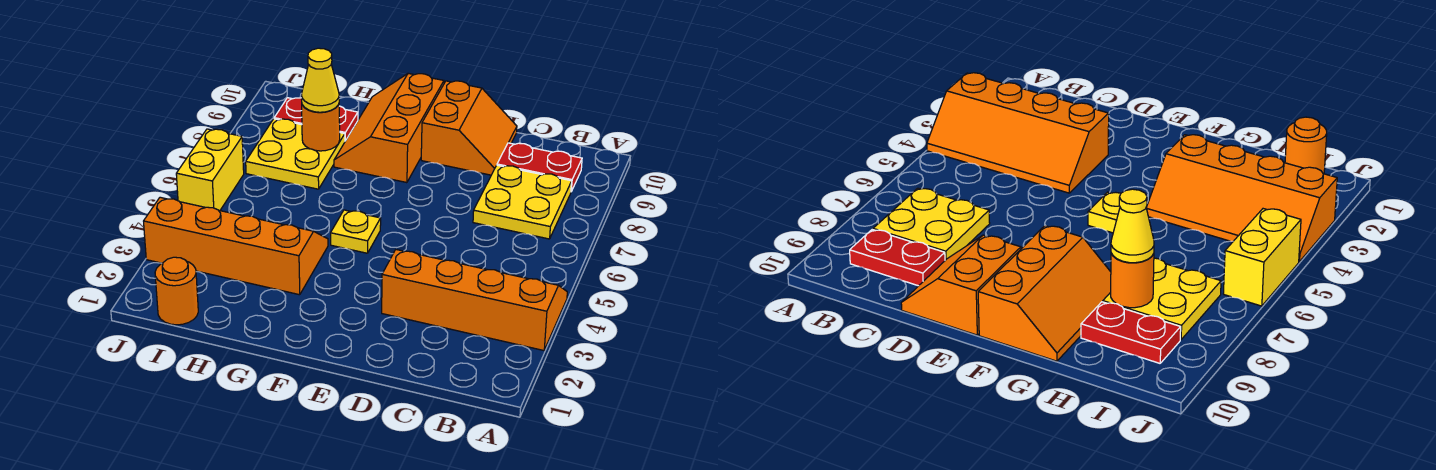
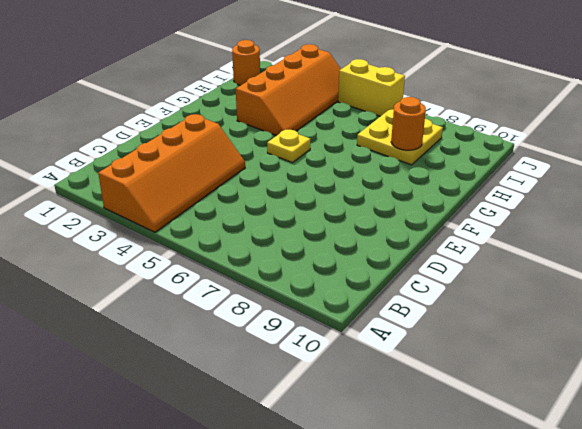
none -> yellow plate B7:C8 level 1
none -> red plate B9:C9 level 1
none -> orange slope D9:E10 level 1 top E

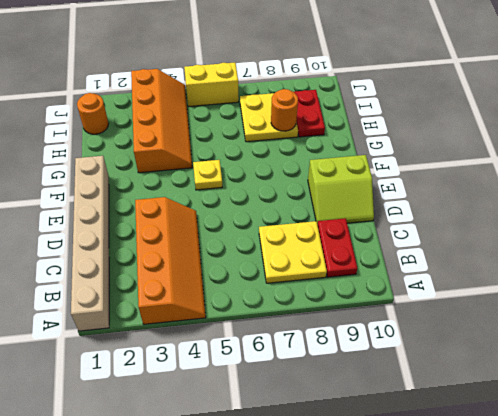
tan brick A1:F1 level 1 -> none
lime slope D9:E10 level 1 top E -> orange slope D9:E10 level 1 top E
none -> orange slope F8:G10 level 1 top F
none -> yellow cone H8 level 3

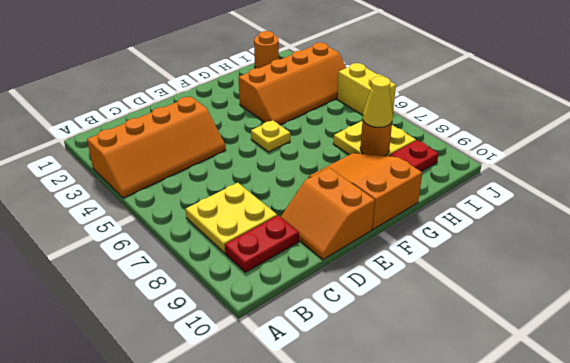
orange slope F8:G10 level 1 top 10 -> orange slope F8:G10 level 1 top F

